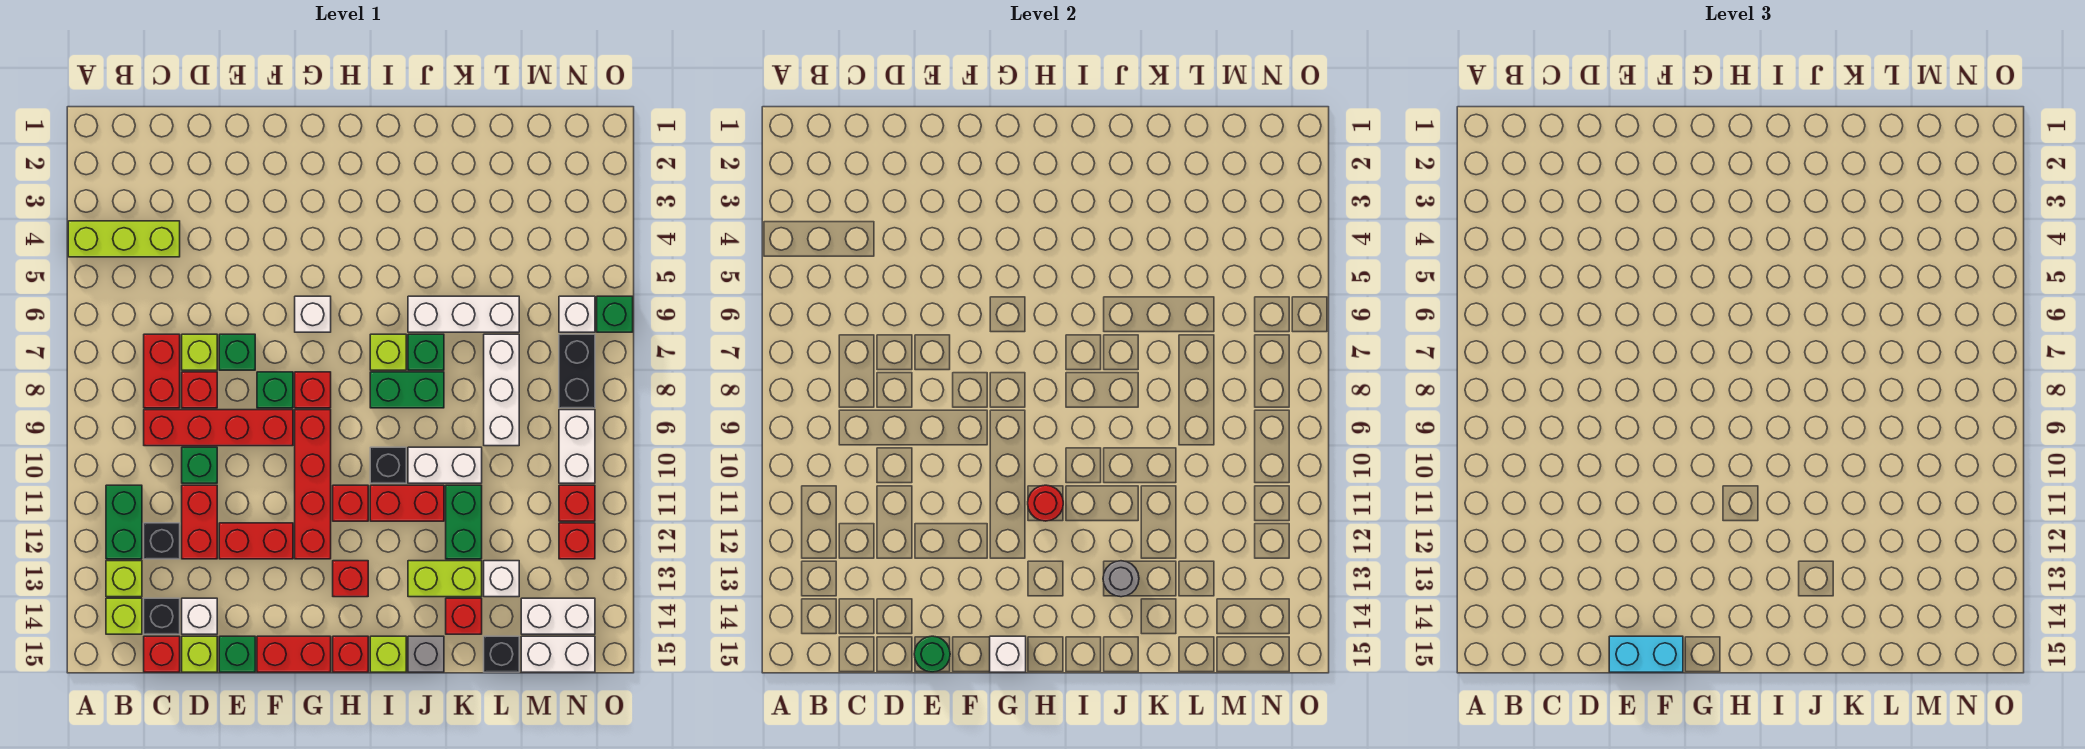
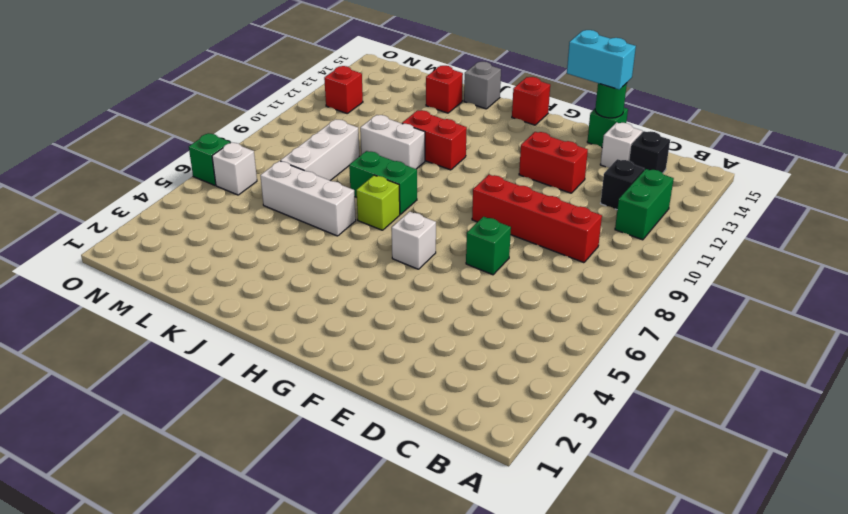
none -> lime brick A4:C4 level 1
none -> lime brick B13 level 1
none -> lime brick B14 level 1
none -> red brick C7:C8 level 1

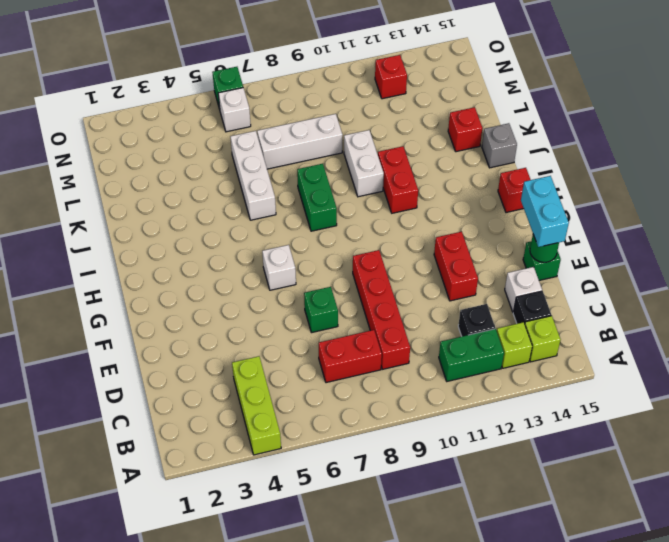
none -> red brick C15 level 1
none -> lime brick D7 level 1
none -> red brick D8 level 1
none -> green brick D10 level 1

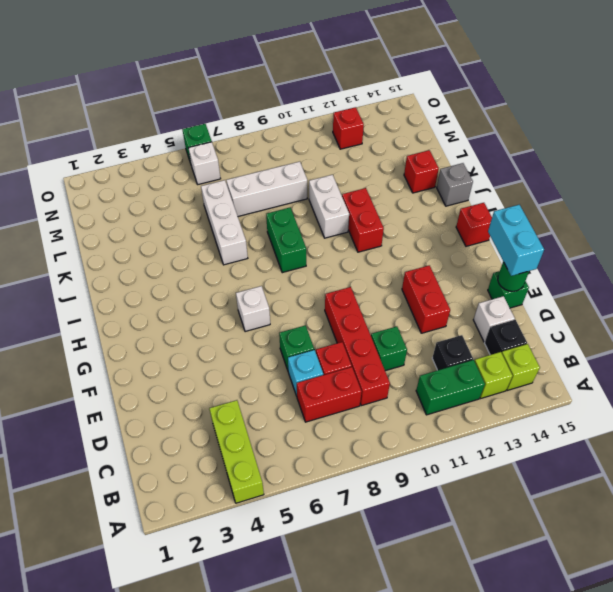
cyan brick D7 level 1 -> lime brick D7 level 1
none -> red brick C15 level 1
none -> red brick D11:D12 level 1
none -> lime brick D15 level 1
none -> green brick F8 level 1

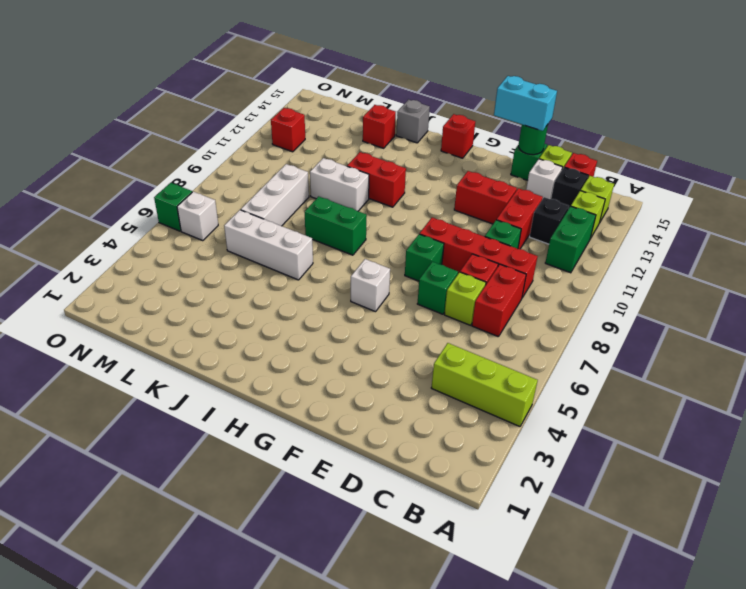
none -> red brick F15:G15 level 1
none -> red brick G8 level 1
none -> red brick G9:G12 level 1
none -> red brick H11 level 1

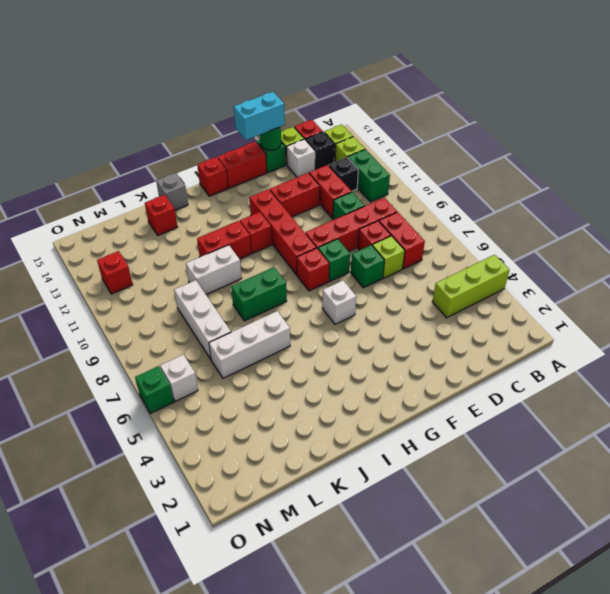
none -> red brick H13 level 1
none -> lime brick I7 level 1
none -> black brick I10 level 1
none -> lime brick I15 level 1

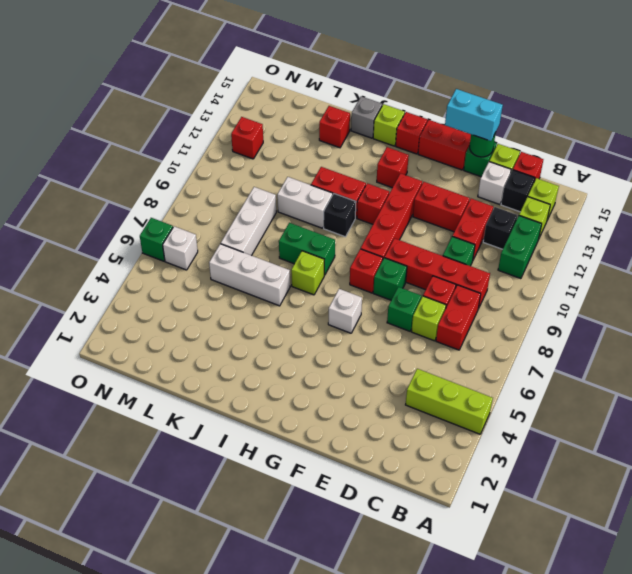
none -> green brick J7 level 1
none -> lime brick J13:K13 level 1
none -> green brick K11:K12 level 1
none -> white brick L13 level 1

